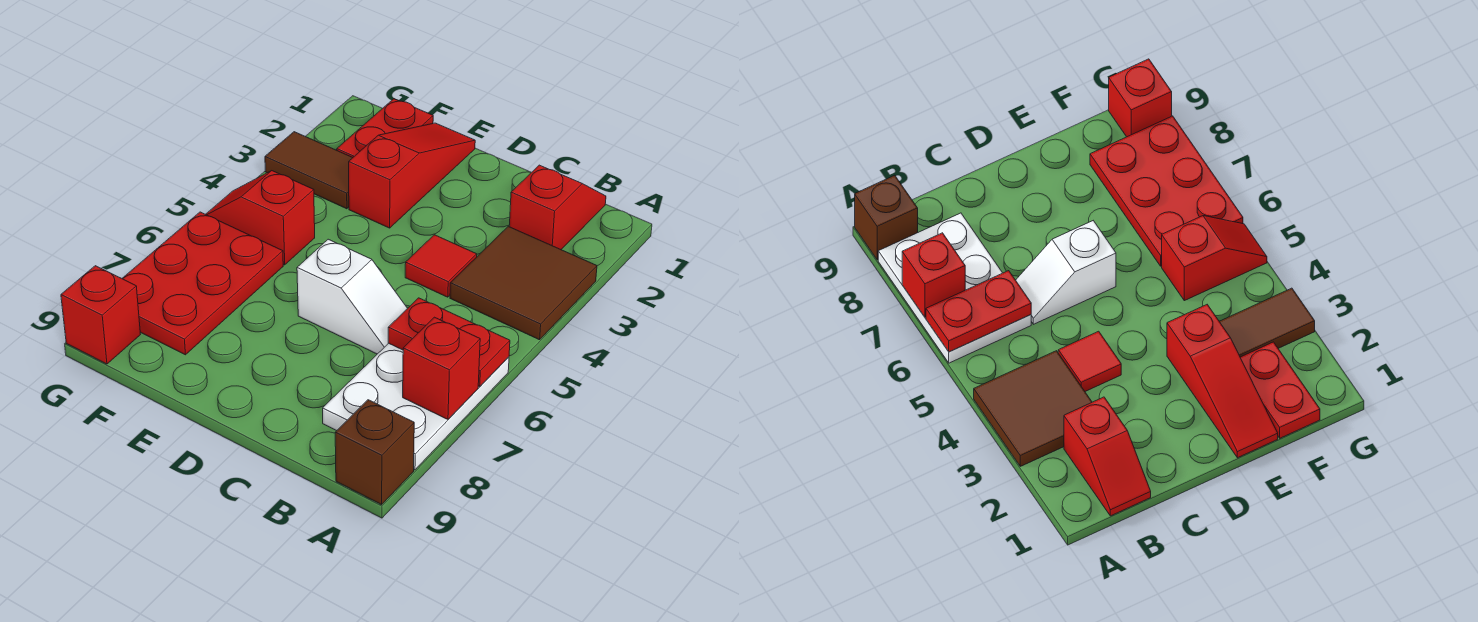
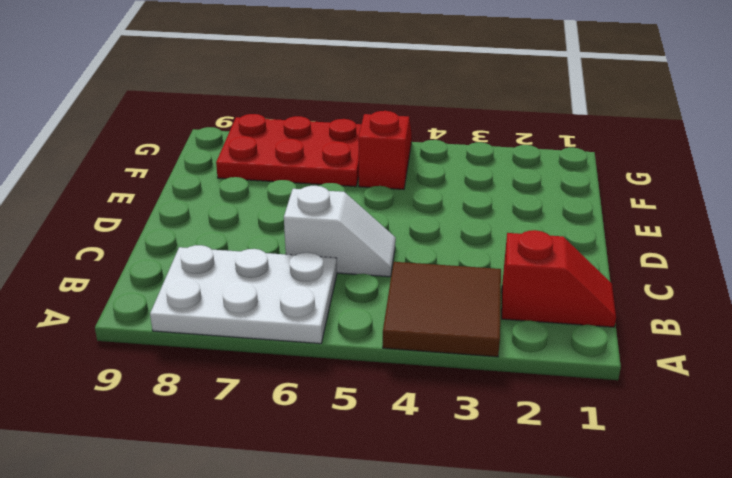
white slope C5:C6 level 1 top 6 -> white slope C6:D6 level 1 top D
none -> brown brick A9 level 1
none -> red tile C4 level 1
none -> red slope E1:E3 level 1 top 3

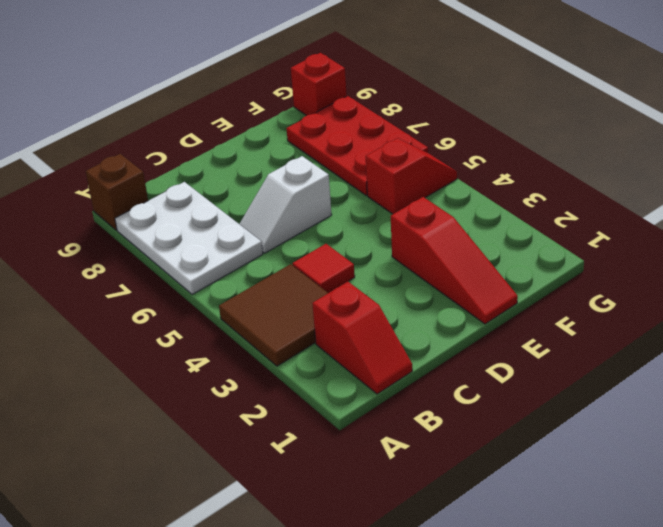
none -> red plate F1:F2 level 1
none -> brown tile F3:G3 level 1
none -> red plate A6:B6 level 2

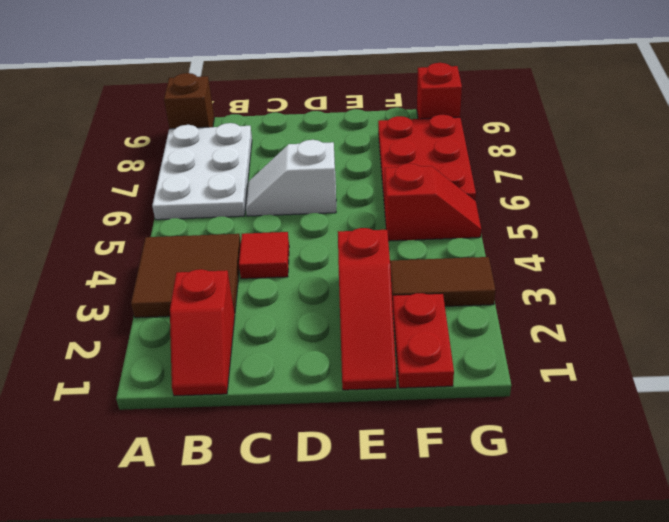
none -> red plate A6:B6 level 2
none -> red brick A7 level 2

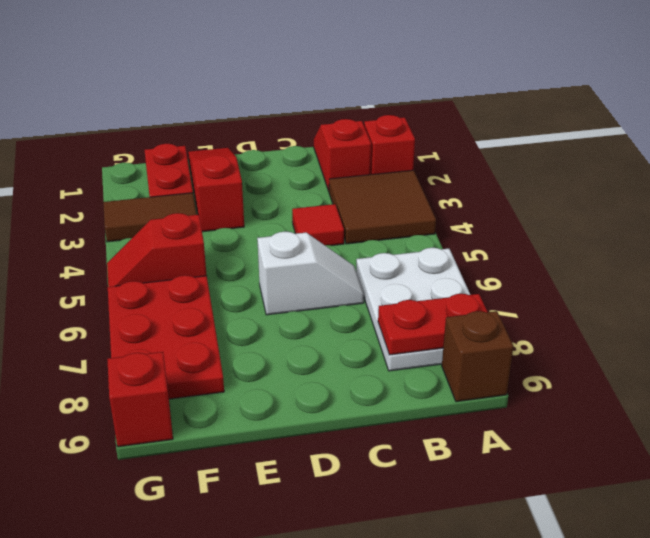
red brick A2 level 1 -> red brick A7 level 2
red plate A8:B8 level 2 -> red plate A6:B6 level 2

